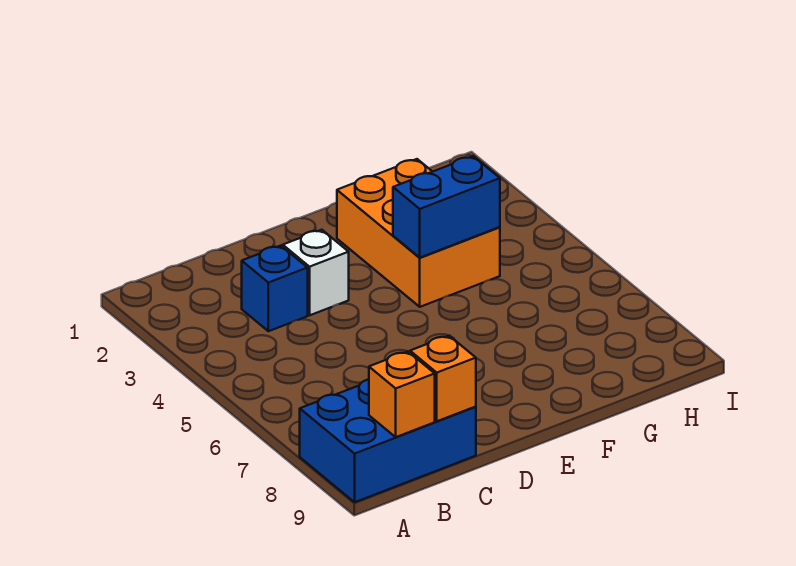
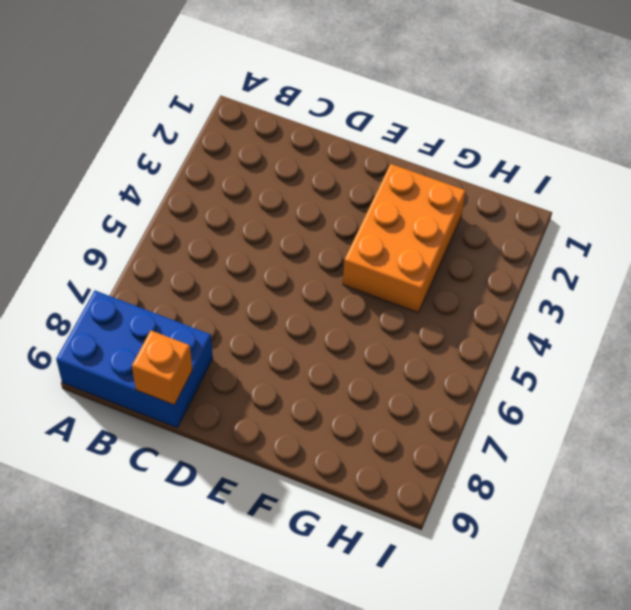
none -> blue brick C3 level 1
none -> white brick D3 level 1

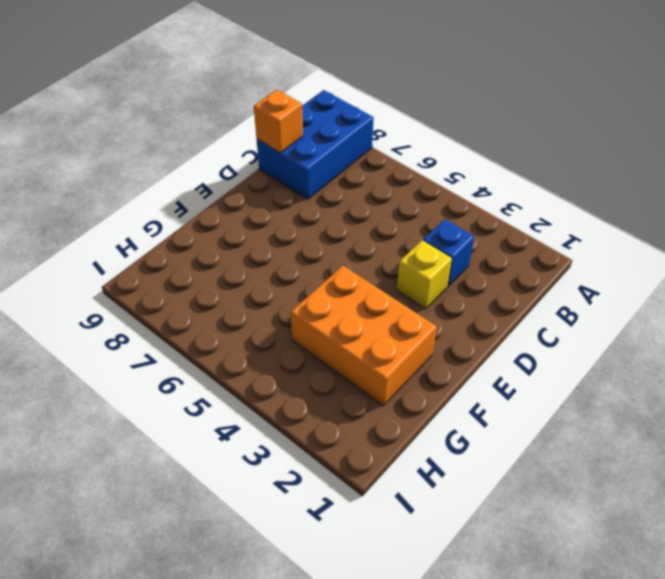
yellow brick D3 level 1 -> white brick D3 level 1
none -> orange brick B9 level 2
none -> blue brick F4:G4 level 2

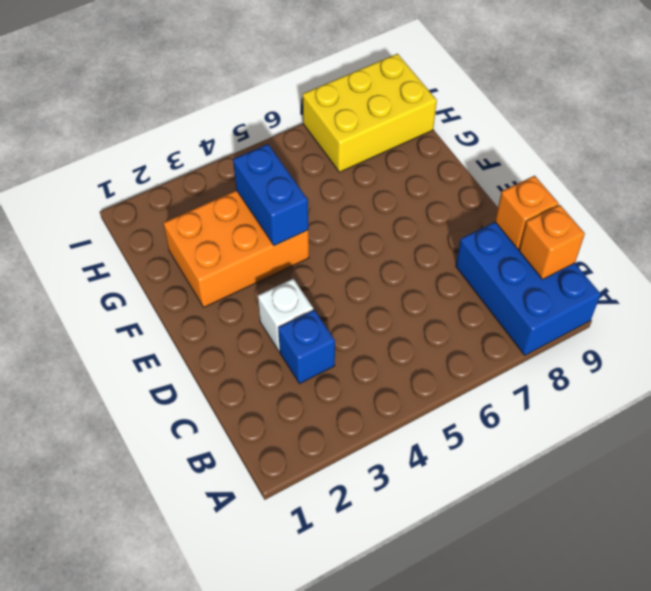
yellow brick H7:I9 level 1 -> none

